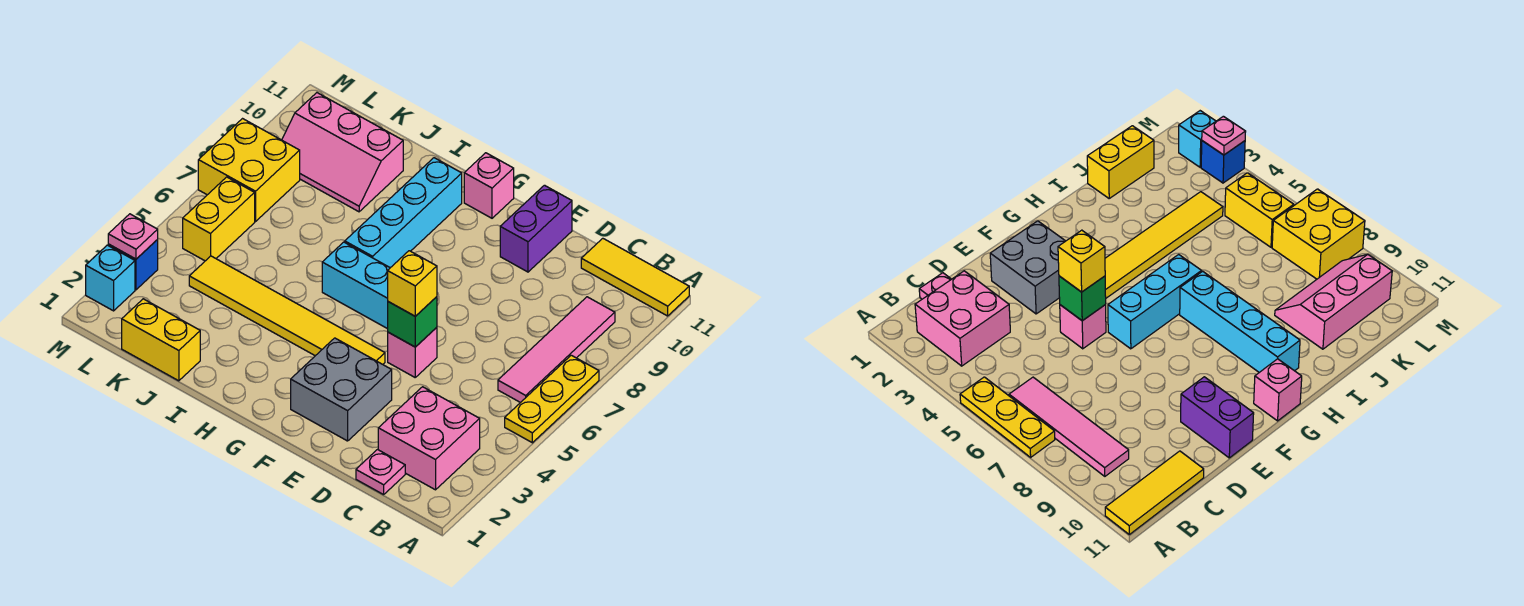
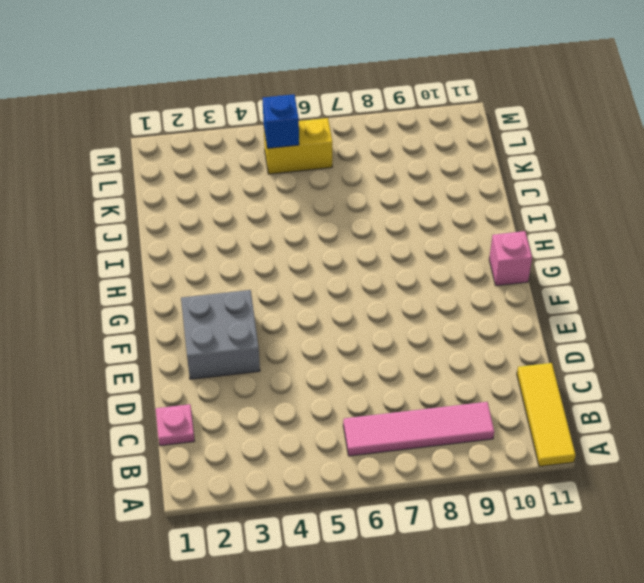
blue brick L5 level 2 -> blue brick M3 level 1
none -> yellow plate A5:A7 level 1
none -> pink brick B2:C3 level 1
none -> pink brick E5 level 1

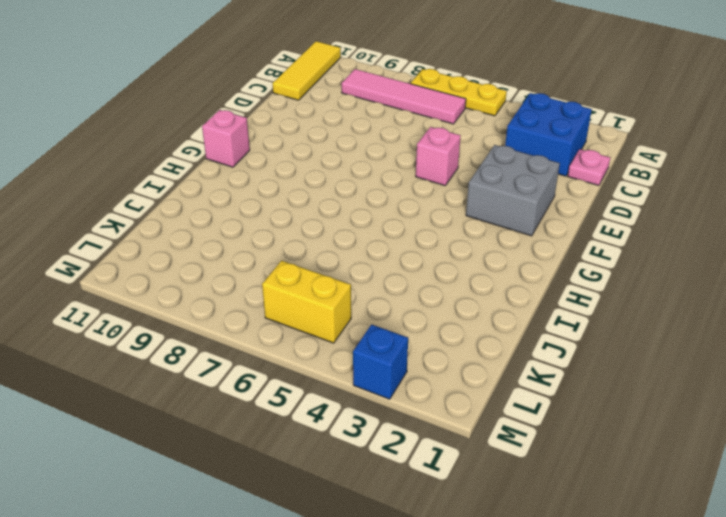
blue brick B2:C3 level 1 -> pink brick B2:C3 level 1
none -> purple brick E10:E11 level 1
none -> yellow tile F4:K4 level 1
none -> cyan brick F6:H6 level 1

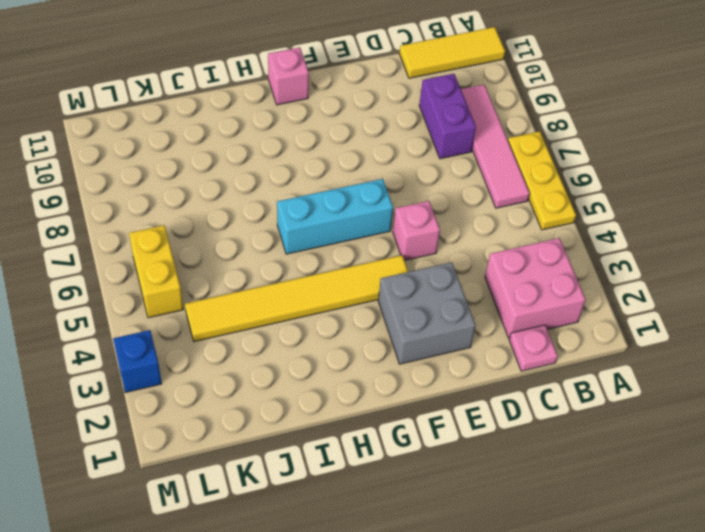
purple brick C8:C9 level 1 -> purple brick E10:E11 level 1
none -> cyan brick H7:H10 level 1
none -> yellow brick J1:K1 level 1
none -> pink slope J9:L10 level 1 top 10

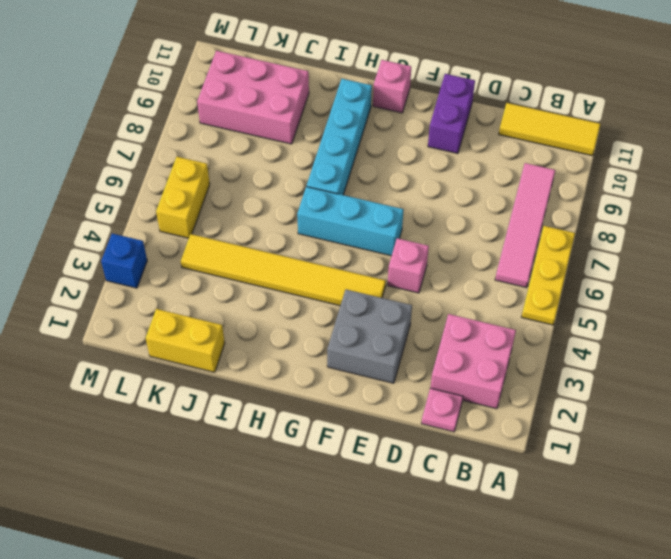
pink brick J9:L10 level 1 -> pink slope J9:L10 level 1 top 10
none -> yellow brick L7:M8 level 1
none -> cyan brick M2 level 1
none -> green brick E5 level 2

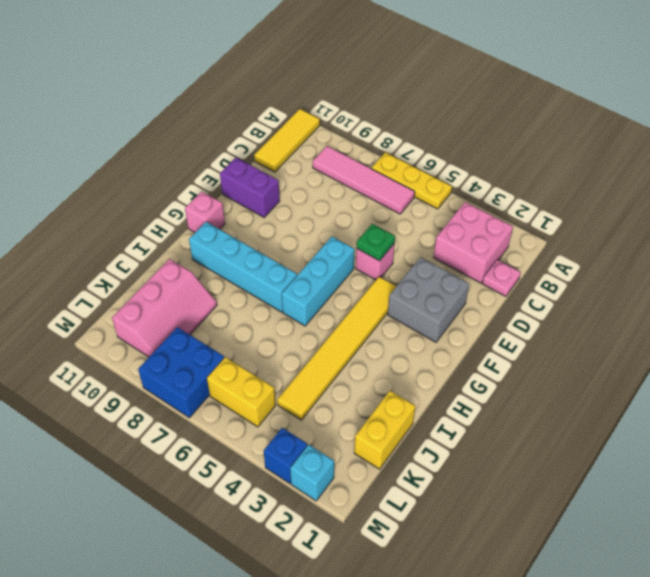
green plate E5 level 2 -> green brick E5 level 2
blue brick L7:M8 level 1 -> yellow brick L7:M8 level 1
none -> pink plate M3 level 2
none -> yellow brick E5 level 3

